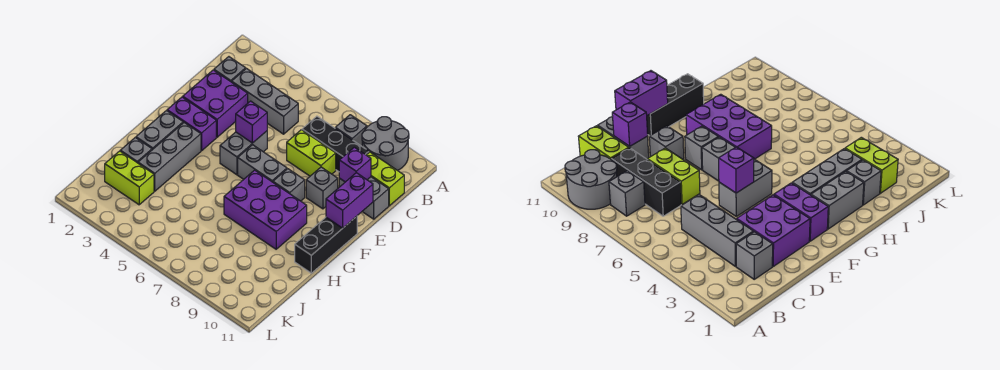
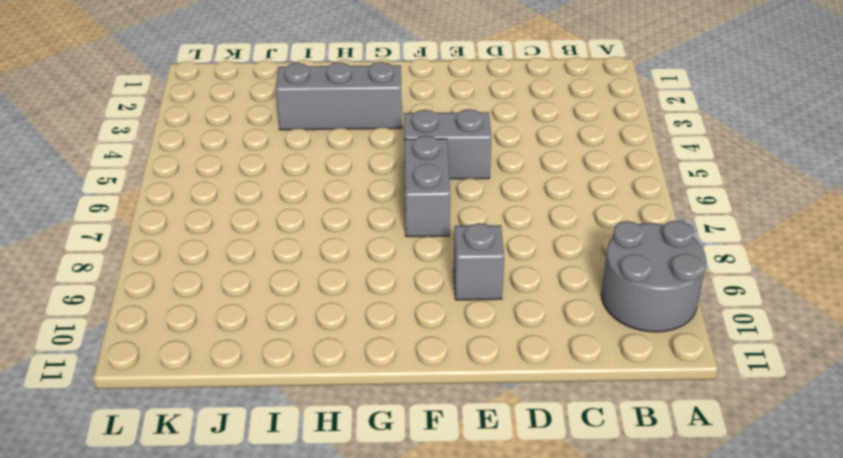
none -> grey brick B8 level 1
none -> grey brick C2 level 1
none -> grey brick C3:C5 level 1

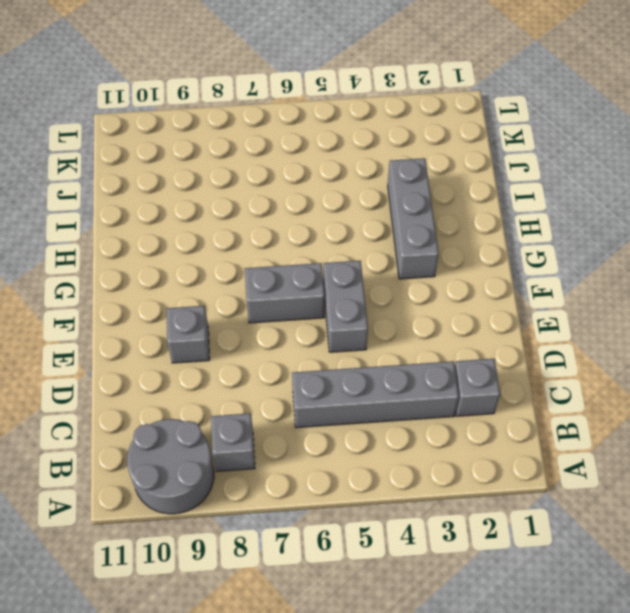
grey brick C3:C6 level 1 -> grey brick C3:C5 level 1
none -> black brick C7:C9 level 1
none -> lime brick C10:C11 level 1
none -> purple brick D2:E3 level 1

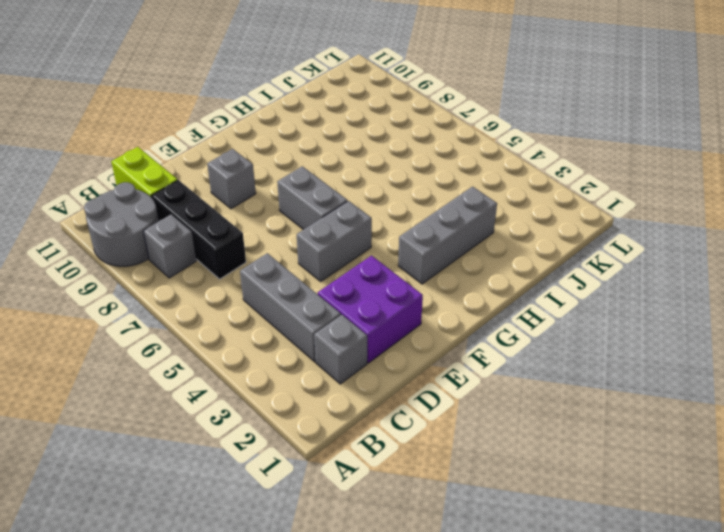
none -> lime brick D7:D8 level 1
none -> grey brick D10:D11 level 1
none -> purple brick F2:F3 level 1

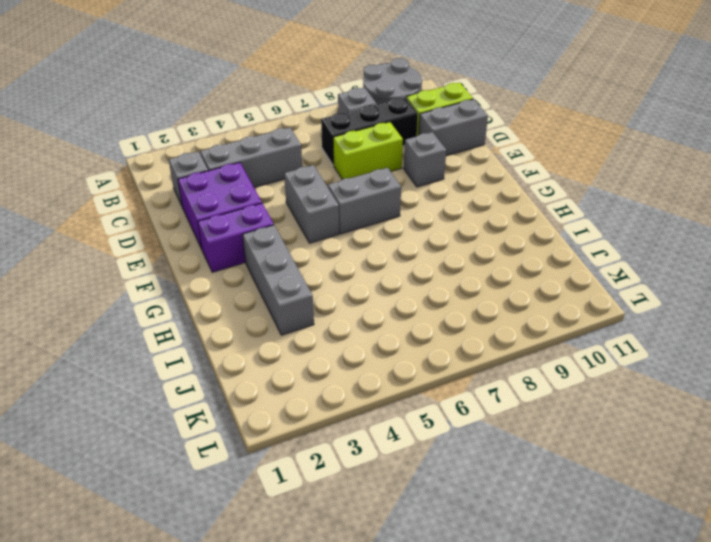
none -> grey brick F8 level 1
none -> black brick F11:H11 level 1
none -> grey brick G2:H2 level 1

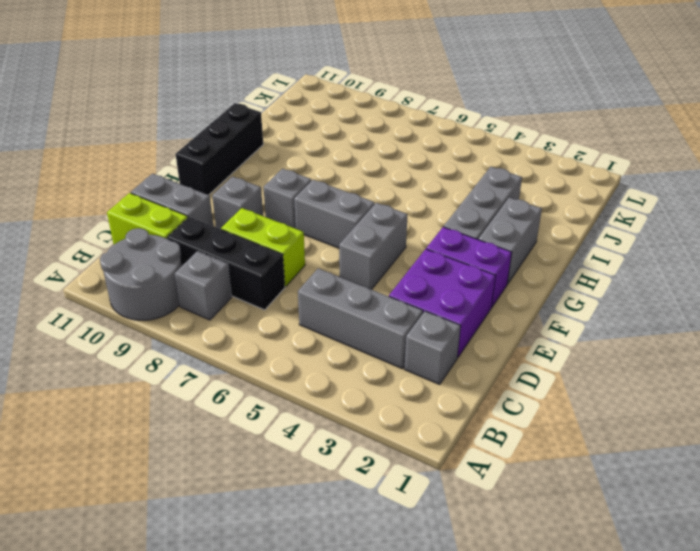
none -> purple brick G7:H9 level 1
none -> grey brick I2 level 1
none -> lime brick J2:J3 level 1

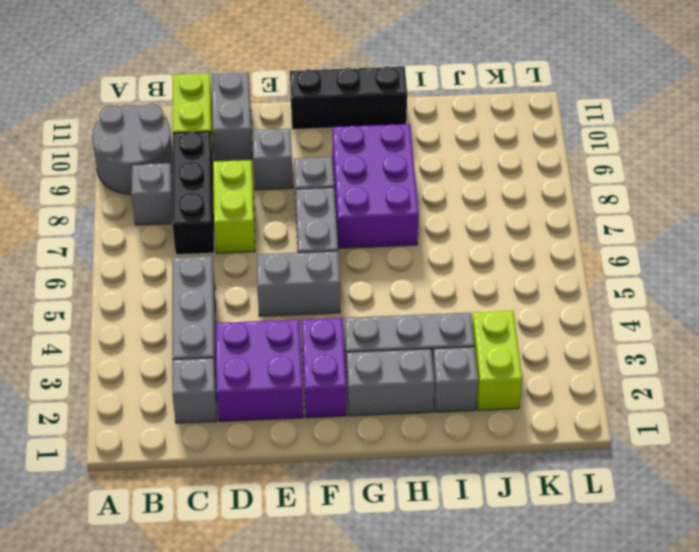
none -> purple brick D10 level 2
none -> purple brick E5 level 2
none -> purple brick E11:F11 level 2

